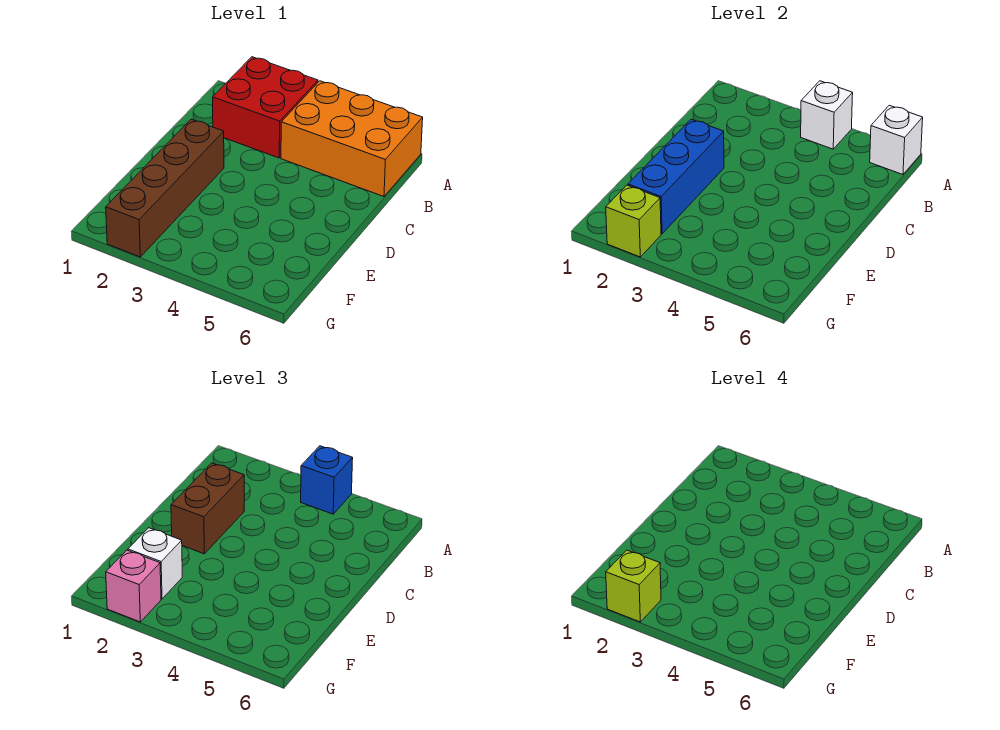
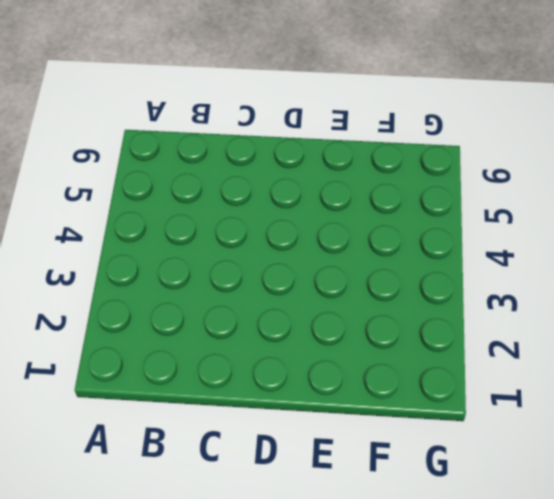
none -> red brick A2:B3 level 1
none -> orange brick A4:B6 level 1
none -> brown brick D2:G2 level 1

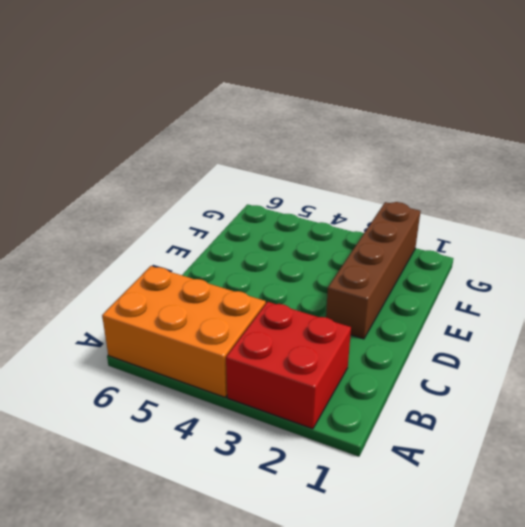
none -> white brick A4 level 2
none -> white brick A6 level 2
none -> blue brick D2:F2 level 2

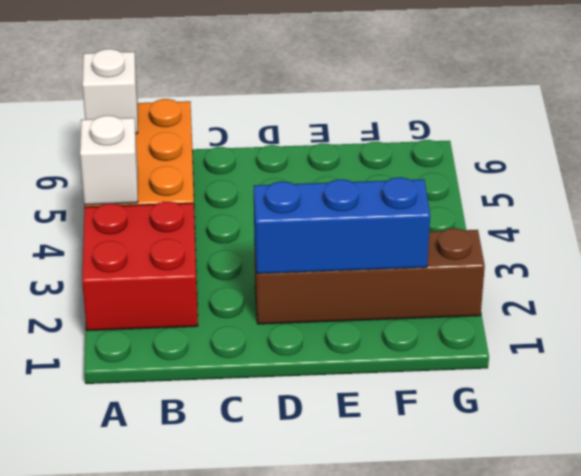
none -> lime brick G2 level 2
none -> blue brick A4 level 3
none -> brown brick C2:D2 level 3

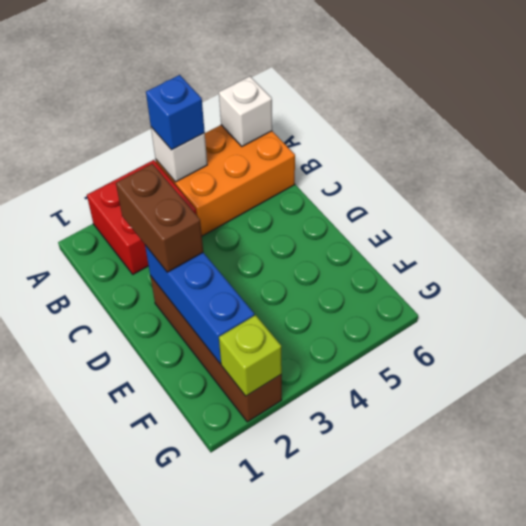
none -> white brick F2 level 3
none -> pink brick G2 level 3
none -> lime brick G2 level 4

